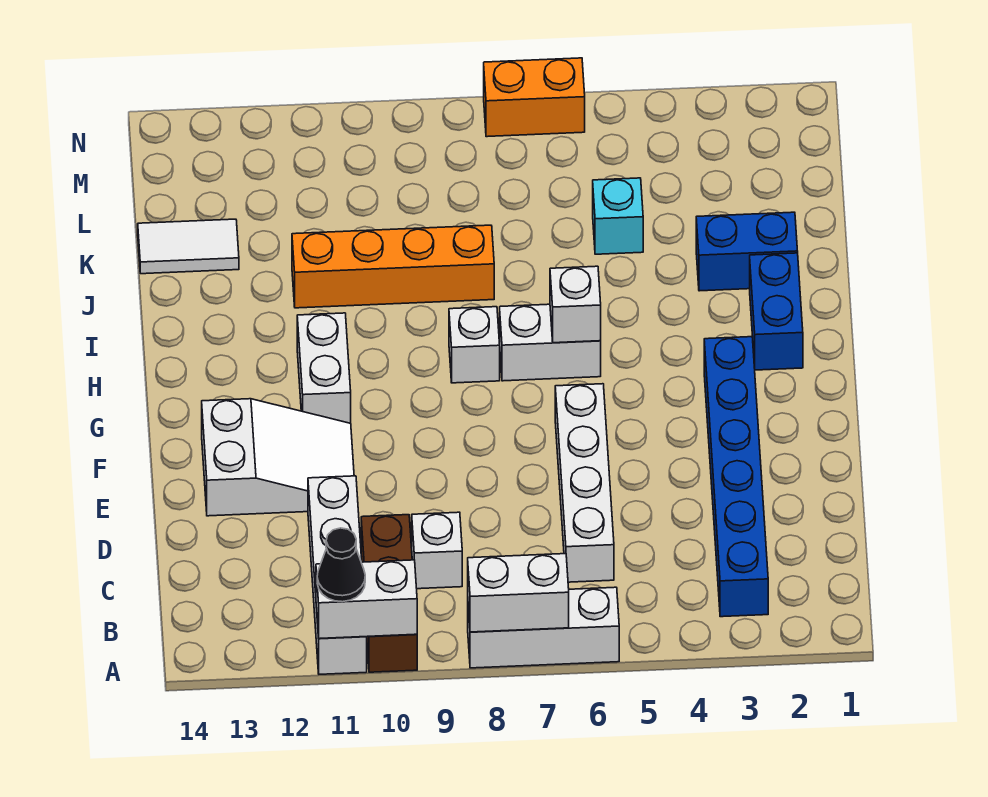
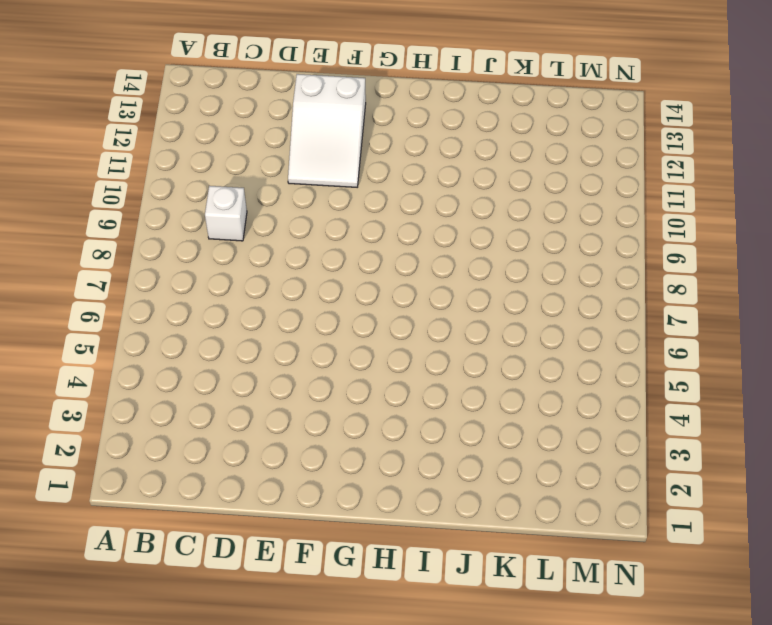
none -> white brick A6:A8 level 1
none -> brown brick A10:C10 level 1
none -> white brick A11:D11 level 1

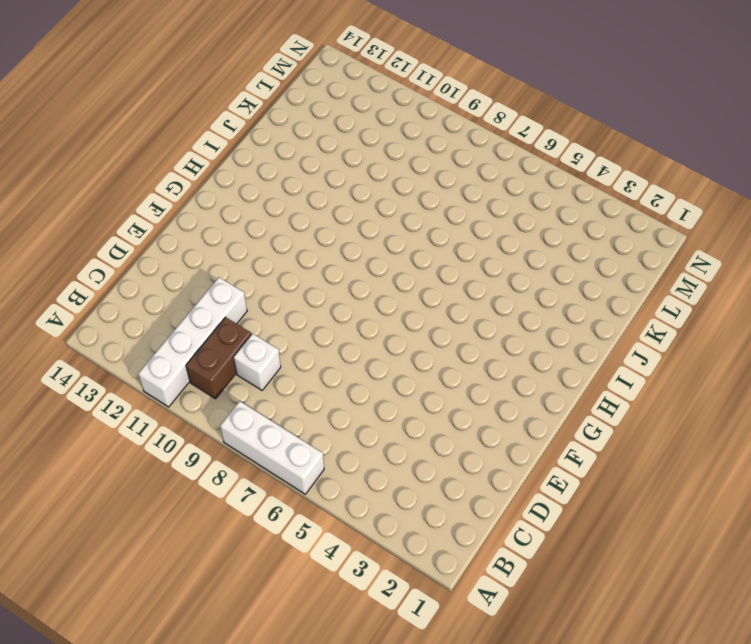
brown brick B10:C10 level 1 -> brown brick A10:C10 level 1
none -> blue brick B3:G3 level 1
none -> white brick C6:F6 level 1
none -> white slope E11:F13 level 1 top 13

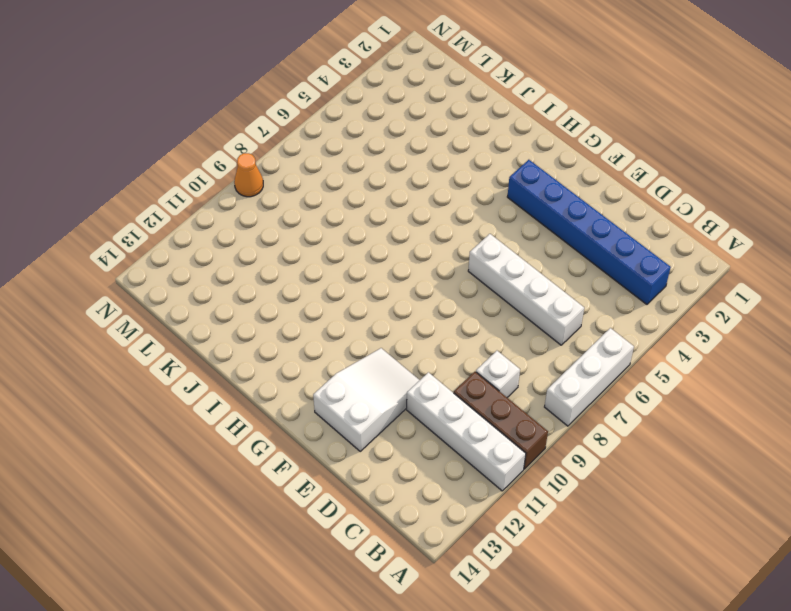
orange cone N9 level 1 -> none
none -> white brick G11:H11 level 1
none -> blue brick H2:I2 level 1
none -> white brick H6:H7 level 1

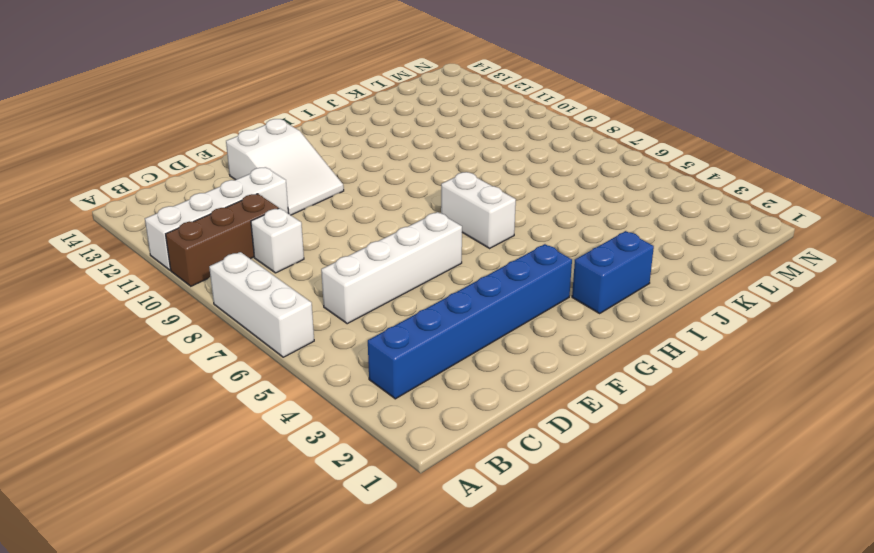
none -> white brick G11:H11 level 1
none -> white brick H8 level 1
none -> blue brick J2:J3 level 1

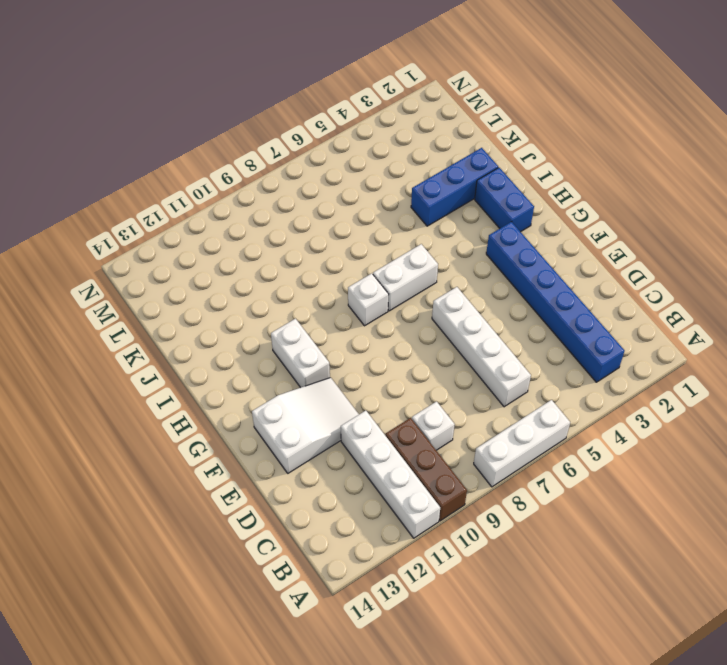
blue brick J2:J4 level 1 -> blue brick J2:J3 level 1
none -> orange brick J8:J11 level 1
none -> cyan brick K5 level 1
none -> white tile K13:K14 level 1

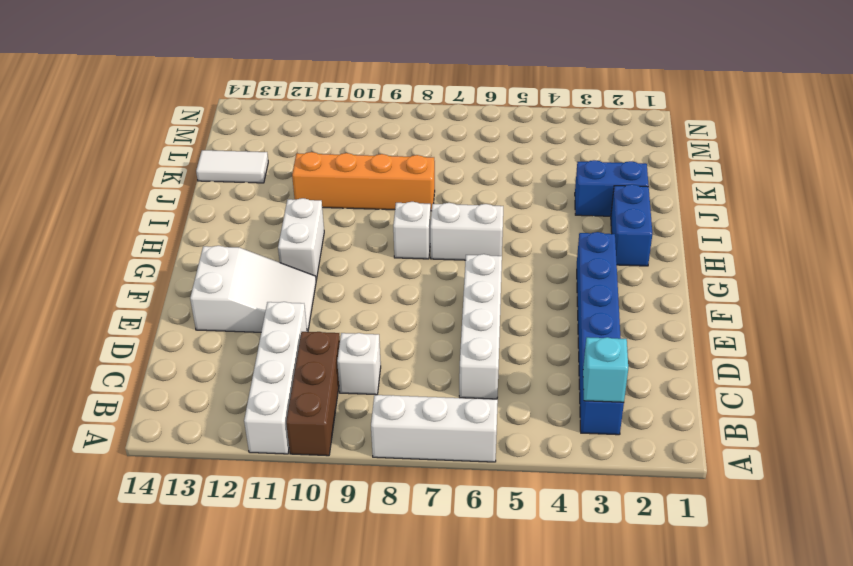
cyan brick B3 level 2 -> cyan brick K5 level 1
none -> orange brick N6:N7 level 1
none -> white brick A7:A8 level 2
none -> white brick A10:A11 level 2

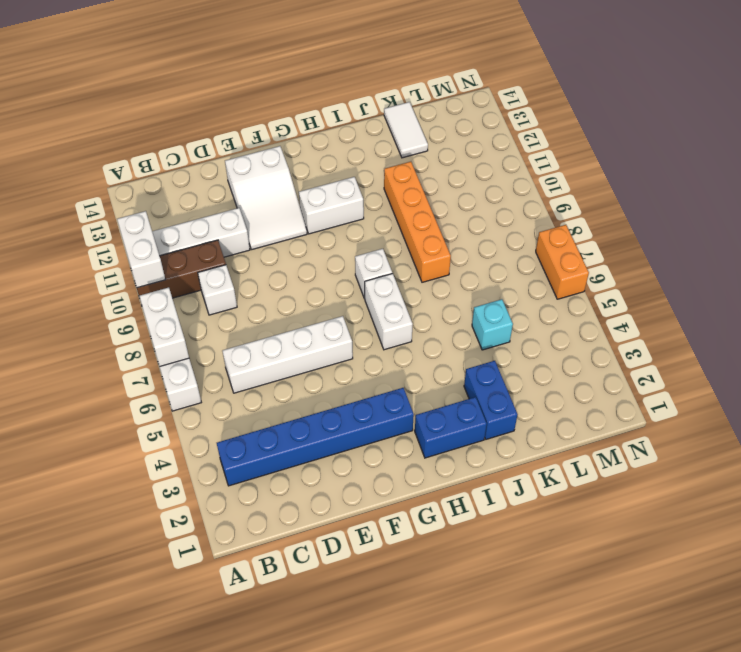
none -> white brick H6 level 2
none -> black cone A11 level 3

